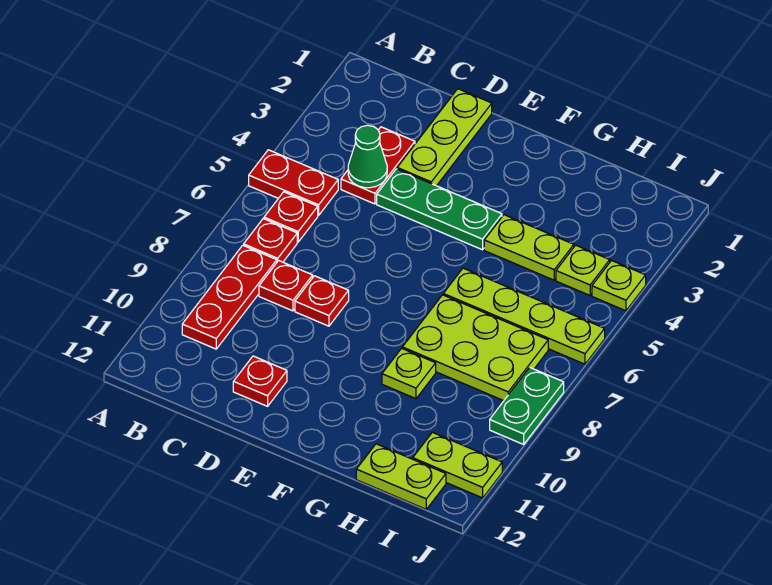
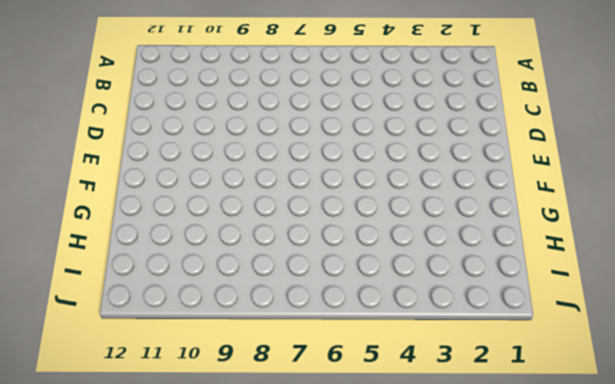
none -> red plate A5:B5 level 1
none -> red plate B6 level 1
none -> red plate B7 level 1

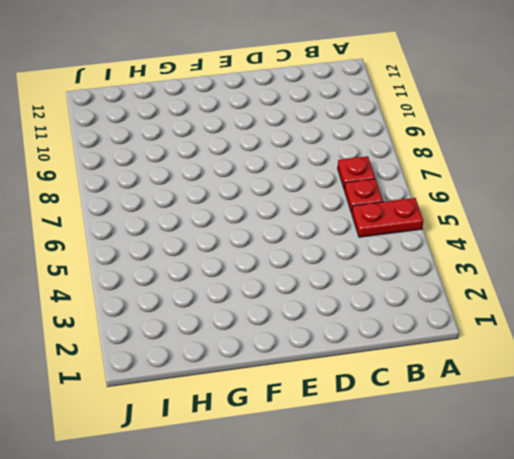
none -> red plate B8:B10 level 1
none -> red plate C3:C4 level 1
none -> red plate C8 level 1

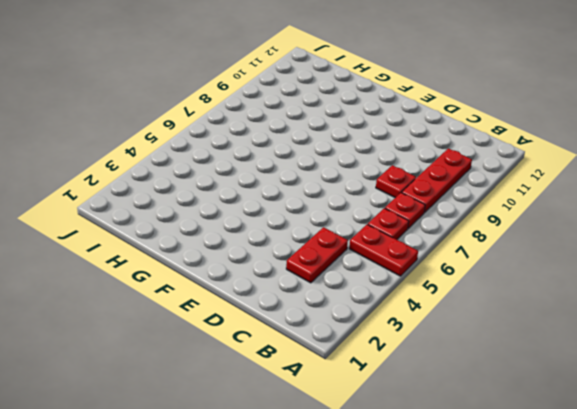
none -> lime plate D1:D3 level 1
none -> green plate D4:F4 level 1
none -> red plate D8 level 1

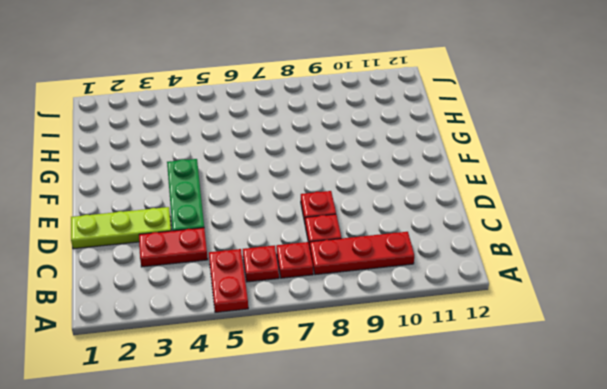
none -> red plate D11 level 1
none -> lime plate G4:H4 level 1
none -> lime plate G6:J6 level 1

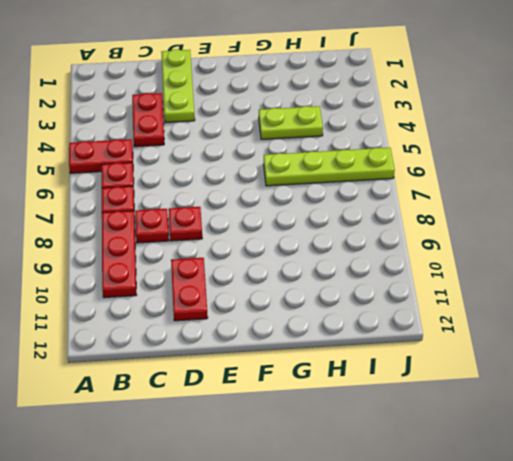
red plate D10:D11 level 1 -> red plate D11 level 1
none -> green plate D4:F4 level 1
none -> lime plate G7:I8 level 1
none -> lime plate G9 level 1

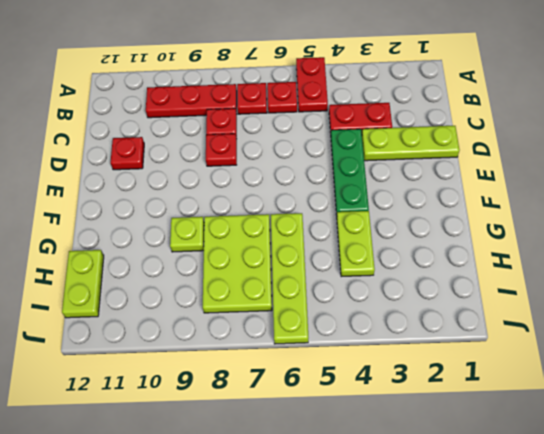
none -> lime plate I4 level 1
none -> lime plate I11:J11 level 1
none -> lime plate J4 level 1

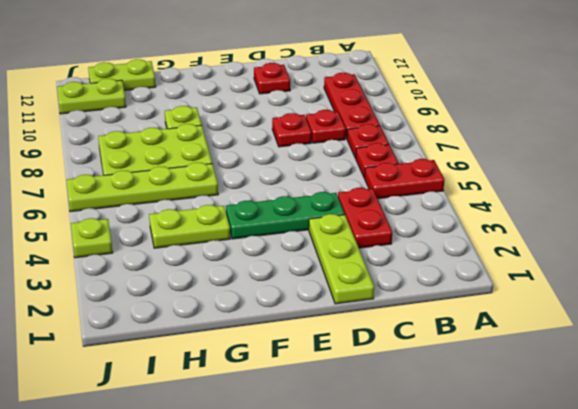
none -> lime plate I4 level 1
none -> green plate J8:J9 level 1
none -> green cone C4 level 2

